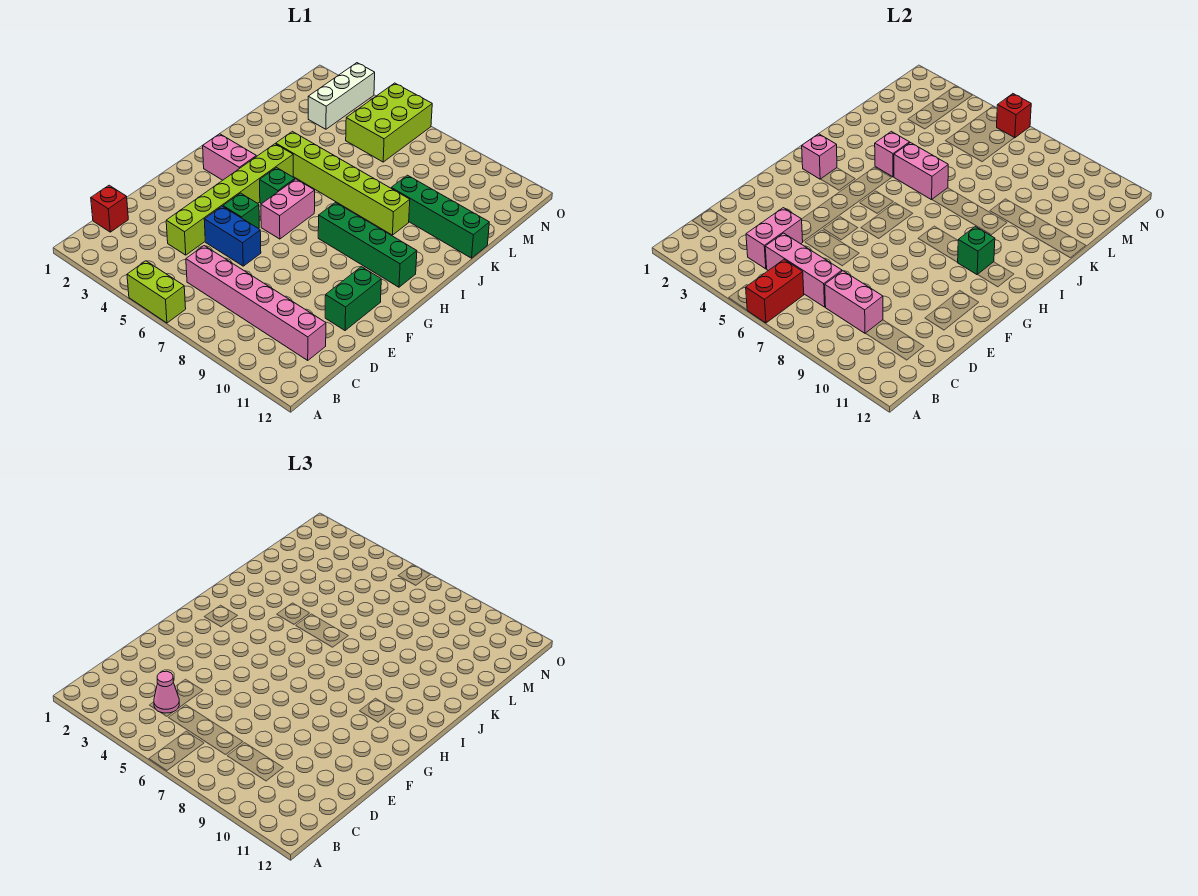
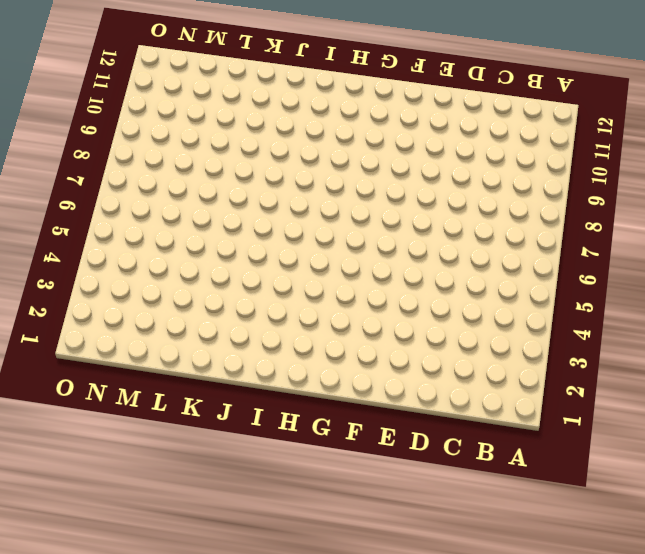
none -> lime brick A5:A6 level 1
none -> red brick C1 level 1
none -> pink brick C6:C11 level 1

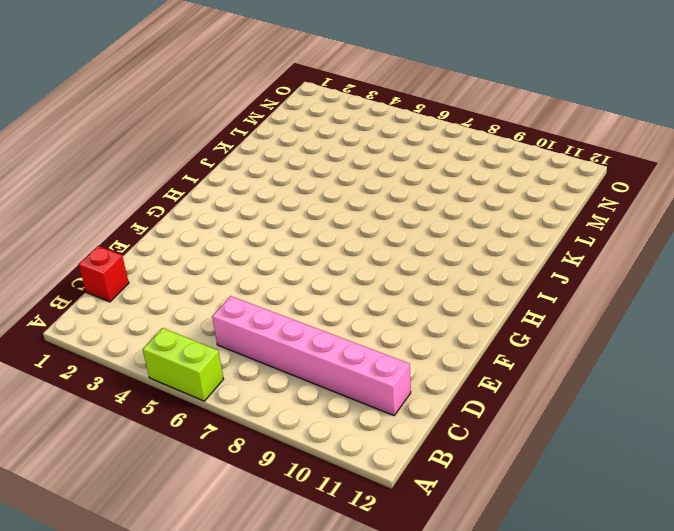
none -> lime brick D4:I4 level 1
none -> blue brick E5:E6 level 1
none -> green brick E11:F11 level 1

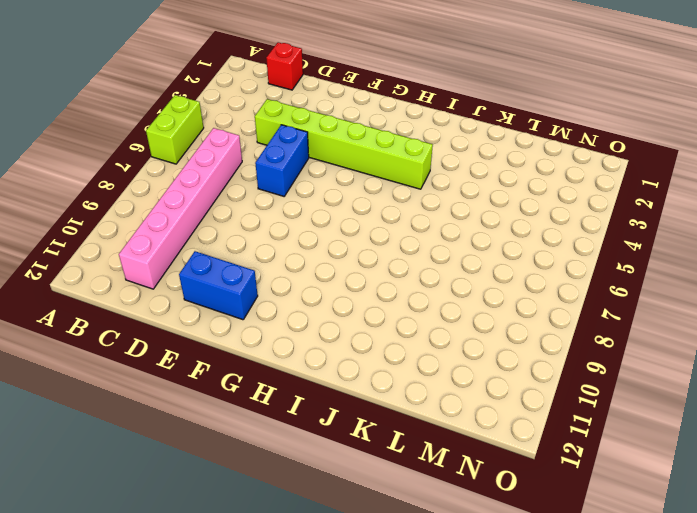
blue brick E11:F11 level 1 -> green brick E11:F11 level 1
none -> green brick F5 level 1
none -> pink brick G6:H6 level 1
none -> pink brick H2:H3 level 1

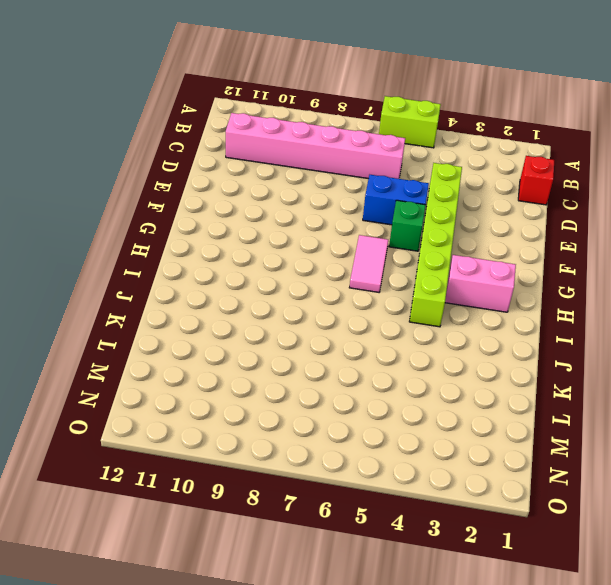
pink tile G6:H6 level 1 -> pink brick G6:H6 level 1
none -> green brick E11:F11 level 1
none -> green brick H5 level 1
none -> green brick H8:H11 level 1

